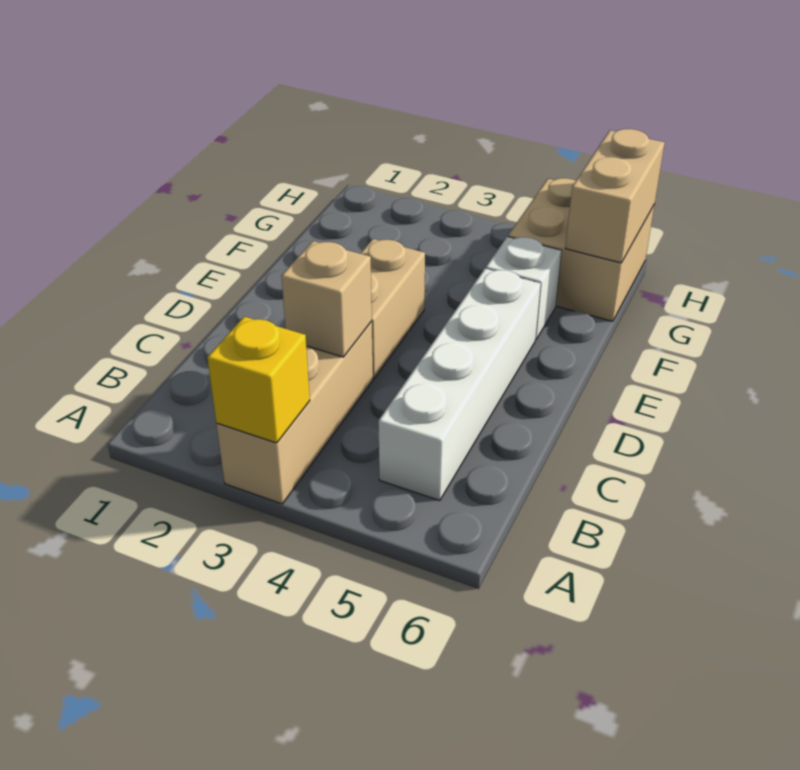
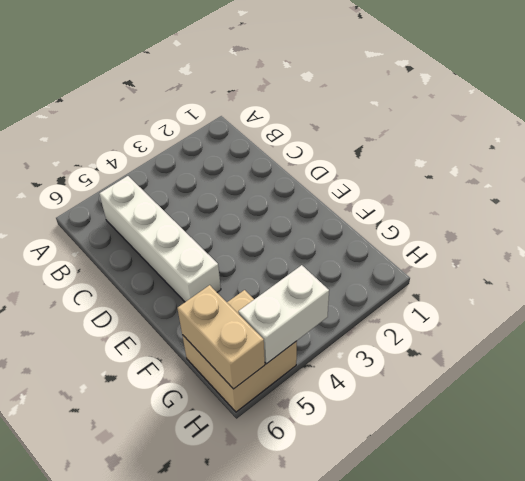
white brick H4:H5 level 2 -> none
none -> tan brick A3:C3 level 1
none -> tan brick D3:E3 level 1

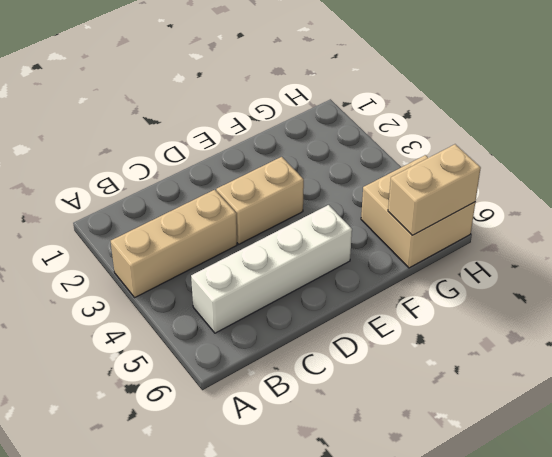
none -> white brick F5 level 1
none -> yellow brick A3 level 2

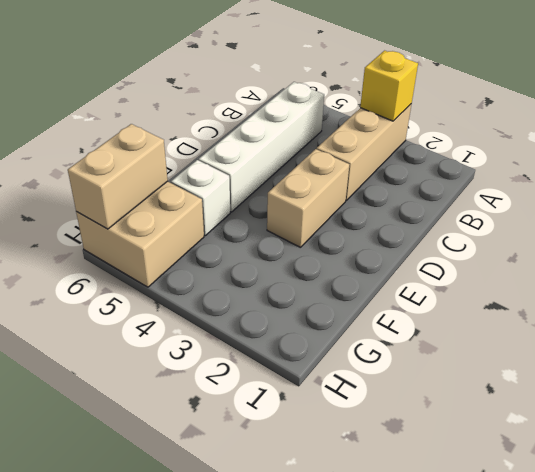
none -> tan brick C3 level 2

